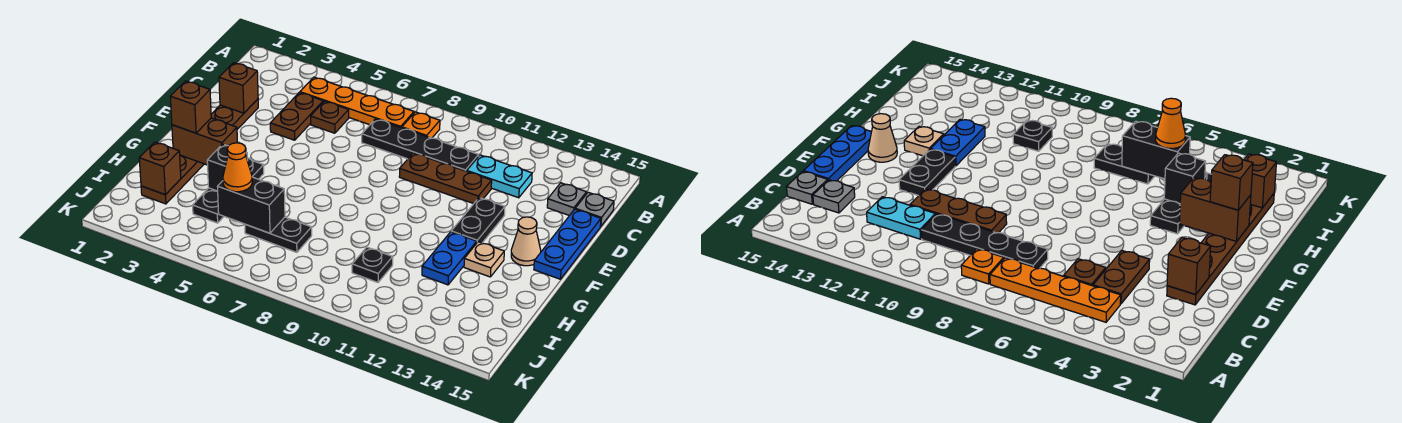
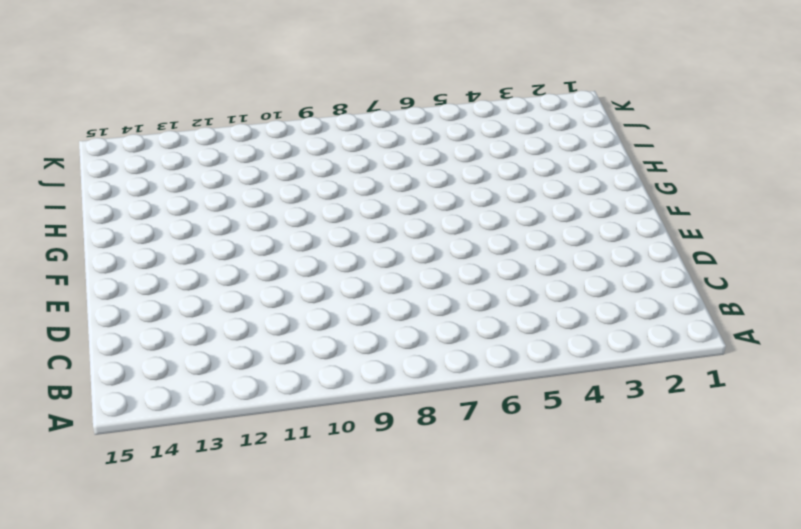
none -> orange plate B4:B7 level 1
none -> orange plate B8 level 1
none -> brown plate C4:D4 level 1

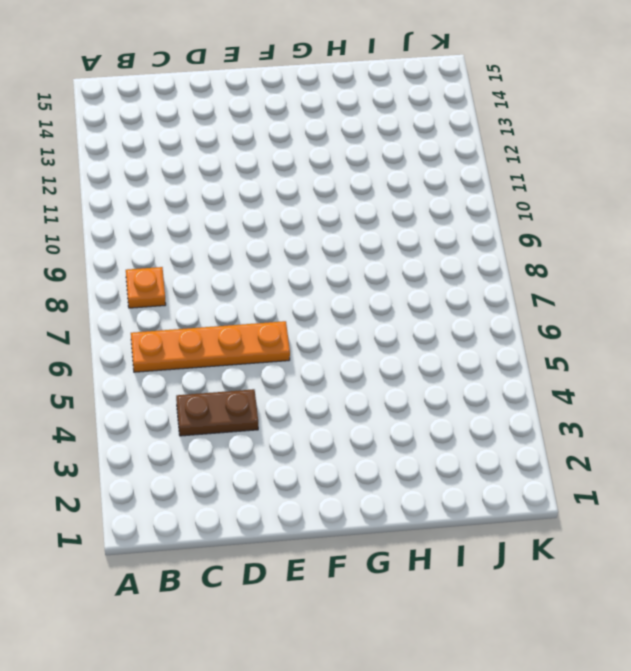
orange plate B6:E6 level 1 -> orange plate B4:B7 level 1
none -> brown plate C5 level 1
none -> black plate C7:C10 level 1
none -> cyan plate C11:C12 level 1

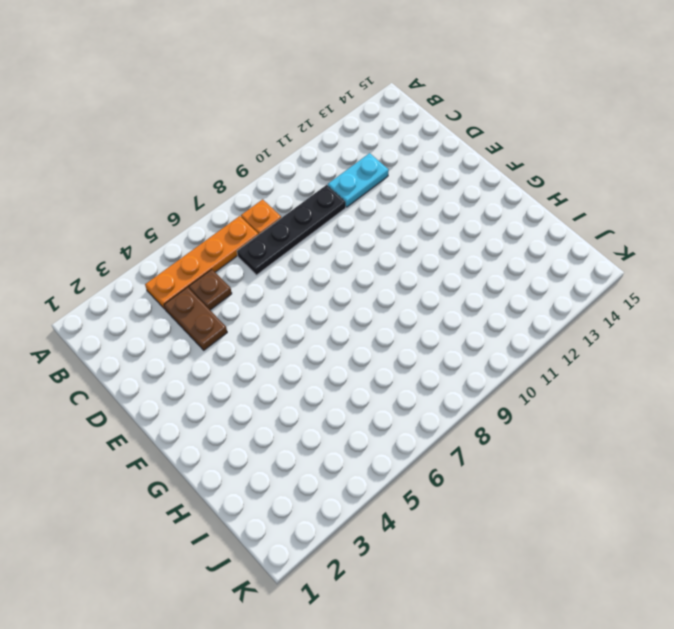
none -> grey plate C14 level 1
none -> grey plate C15 level 1
none -> brown plate D2:I2 level 1

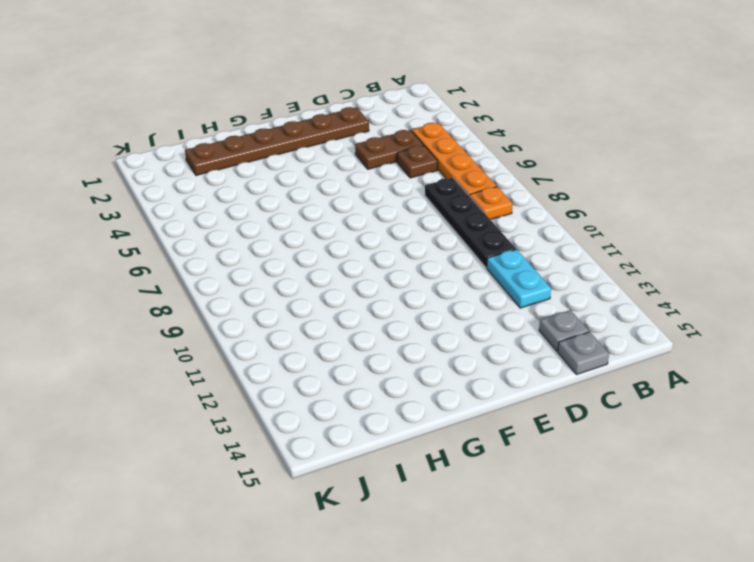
none -> brown plate D9:D11 level 1
none -> blue plate D15:F15 level 1
none -> black plate E12:F12 level 1

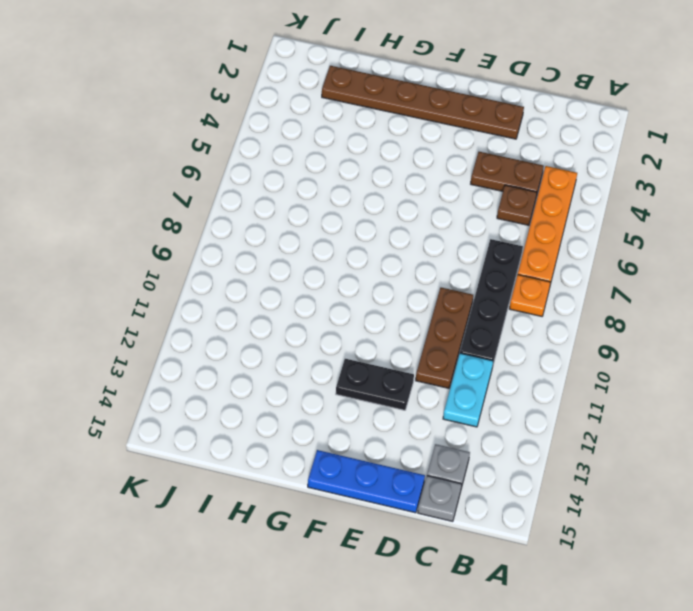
none -> tan cone F14 level 1
none -> black plate G4:I4 level 1
none -> blue plate G12:H12 level 1

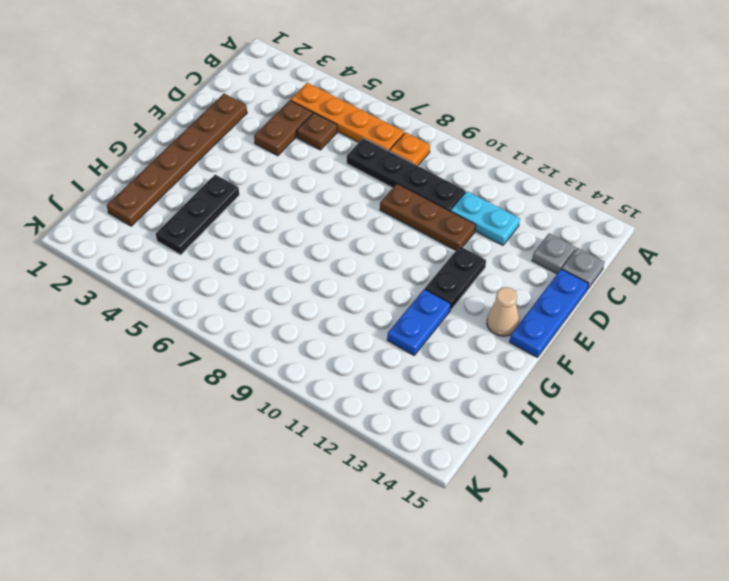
none -> tan plate G13 level 1
none -> black plate I6:I7 level 1
none -> black plate I10 level 1

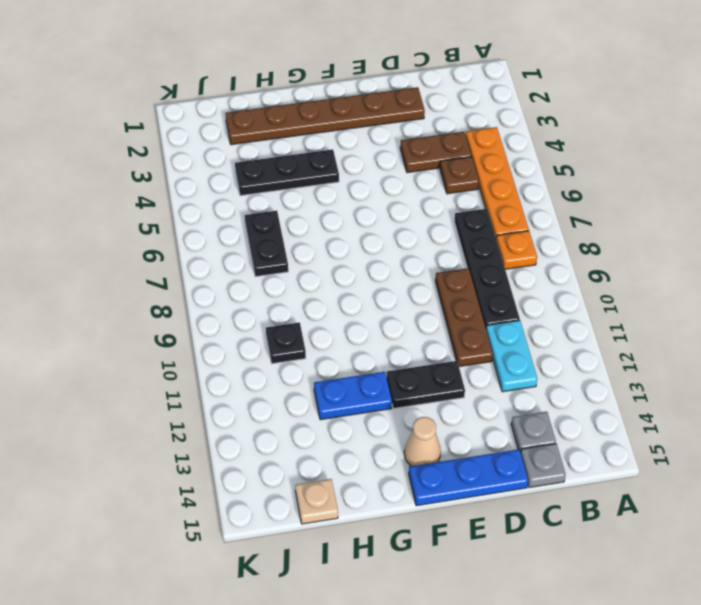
tan plate I15 level 1 -> tan plate G13 level 1
none -> brown brick D2 level 2
none -> brown brick G2:G3 level 2
none -> black brick H4 level 2

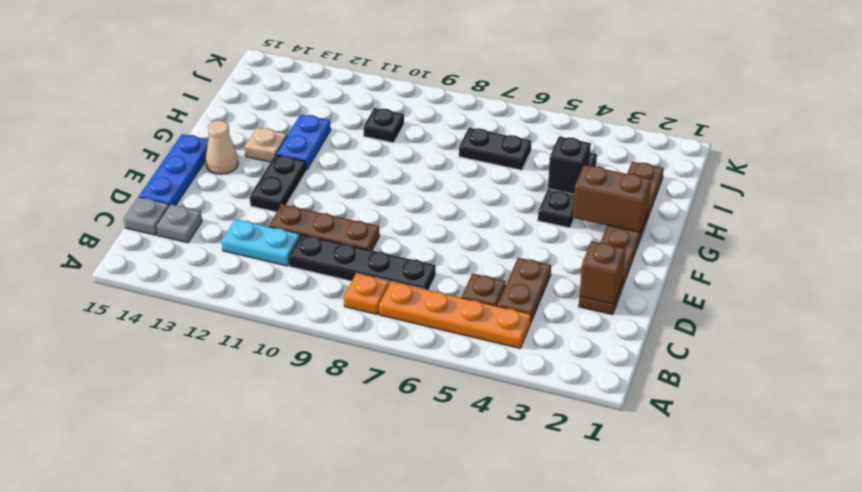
none -> brown brick I2 level 2
none -> black brick I5:I6 level 2
none -> brown brick G2 level 3

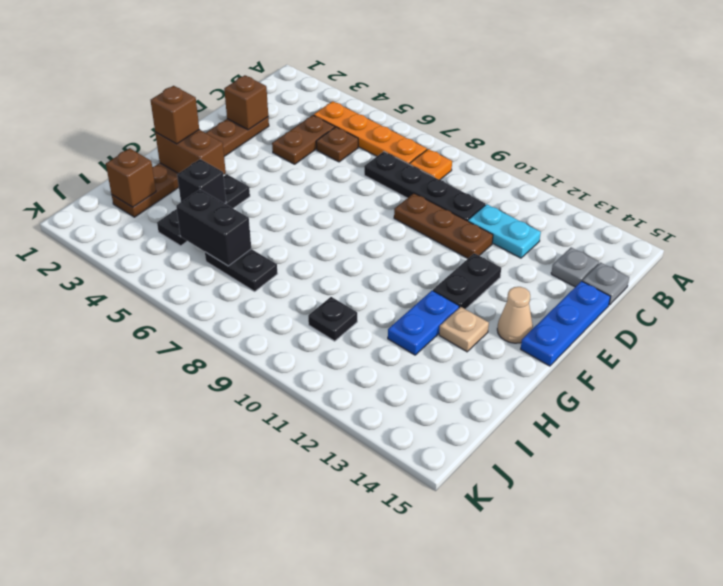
none -> orange cone I5 level 3

